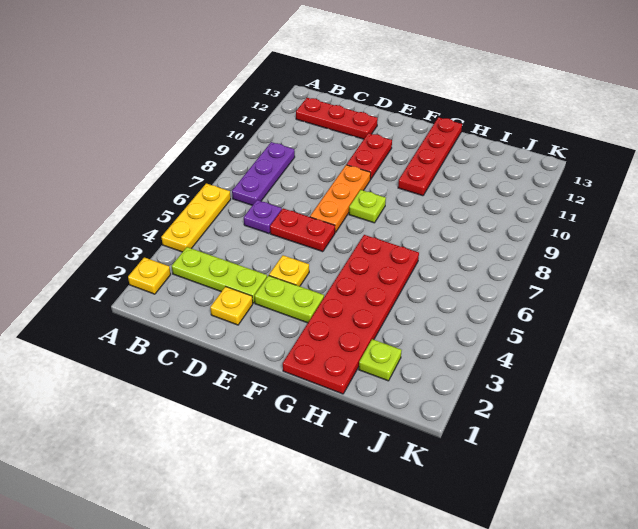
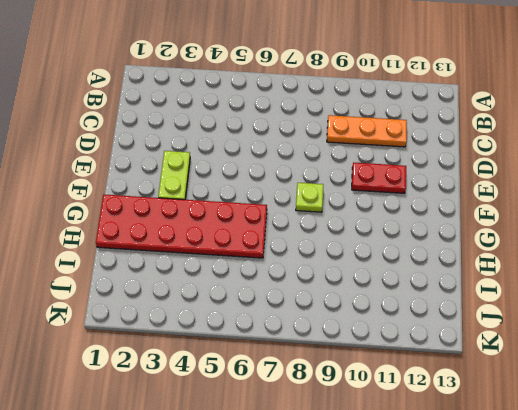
orange plate C9:C11 level 1 -> orange plate E7:E9 level 1
none -> yellow plate A2 level 1
none -> yellow plate A4:A6 level 1
none -> lime plate B3:D3 level 1

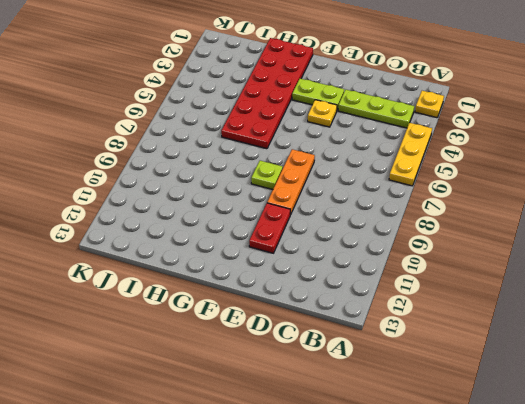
none -> purple plate B7:B9 level 1
none -> red plate B12:D12 level 1
none -> purple plate C6 level 1

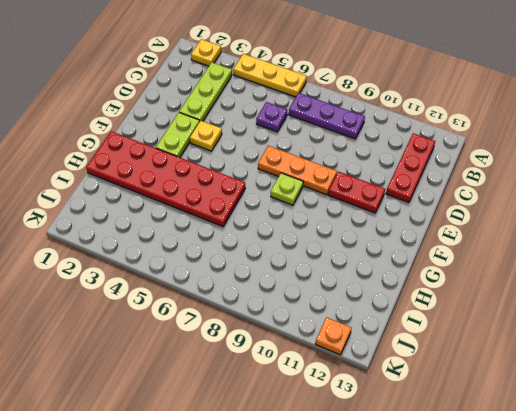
orange plate K12 level 1 -> none
none -> yellow plate D2 level 1
none -> red plate D6:E6 level 1
none -> red plate G10:G13 level 1

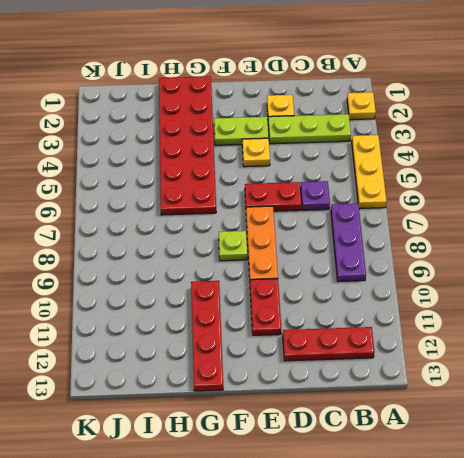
none -> lime plate I2 level 1

